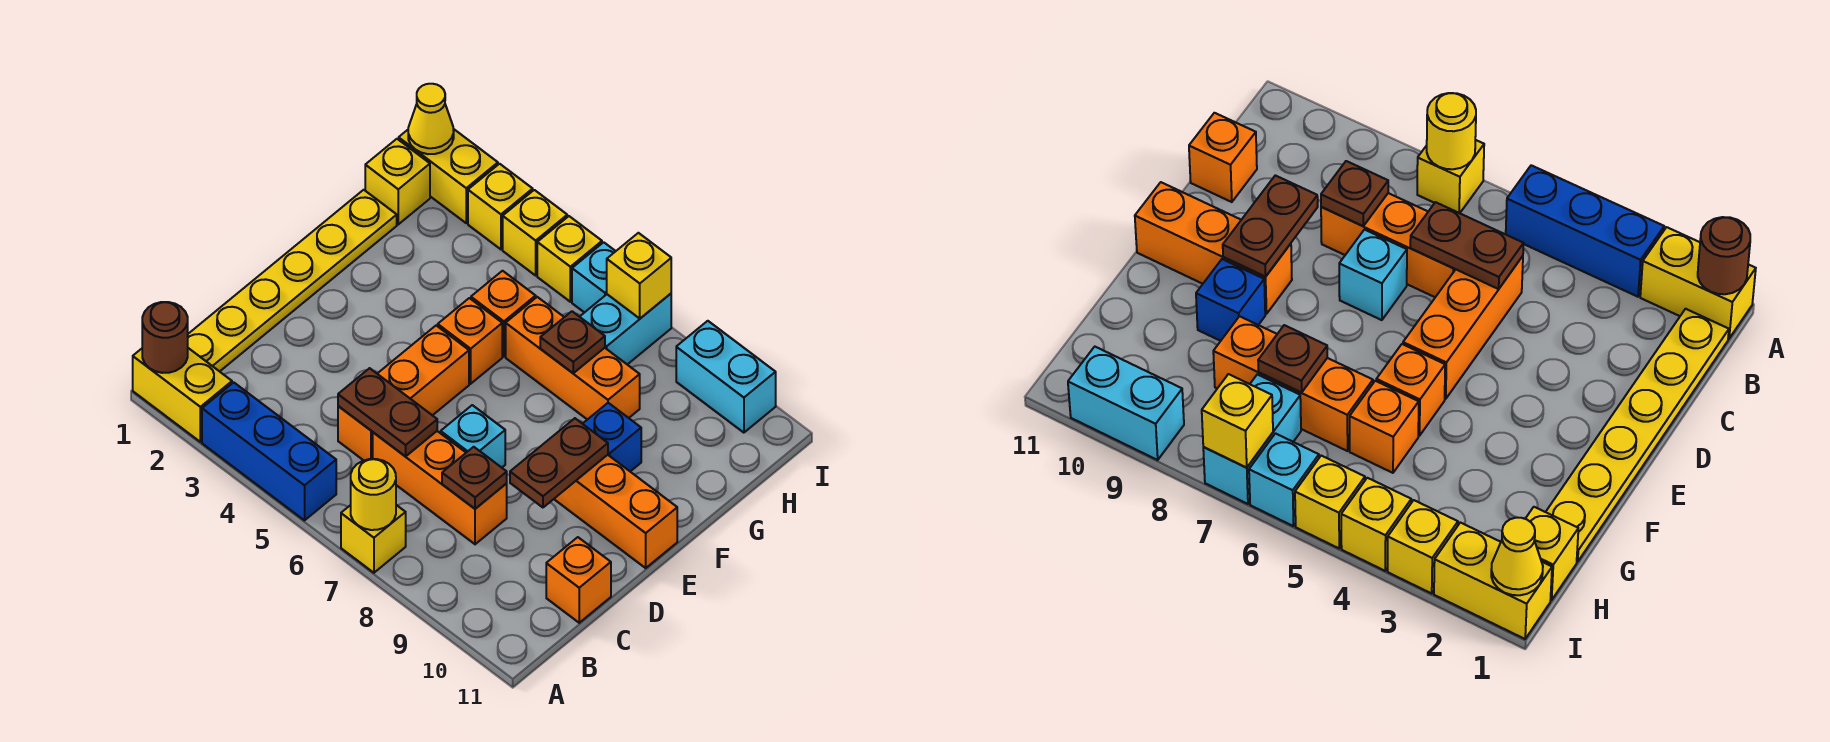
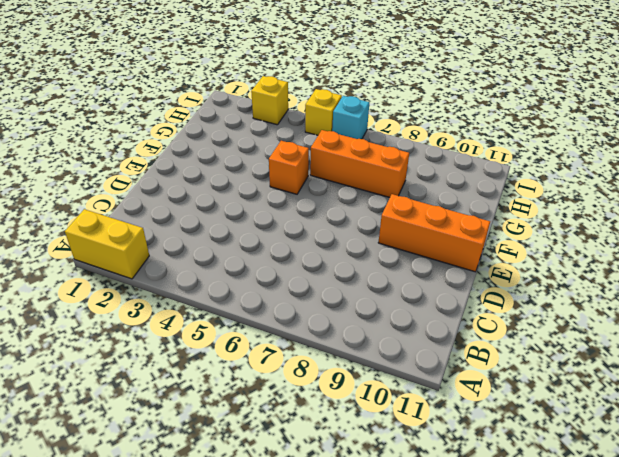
none -> blue brick A3:A5 level 1
none -> yellow brick A7 level 1
none -> yellow plate B1:G1 level 1

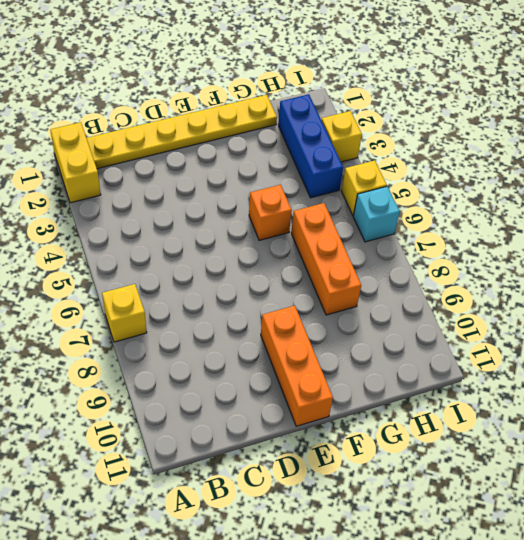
blue brick H2:H4 level 1 -> blue brick A3:A5 level 1
none -> orange brick C5:E5 level 1
none -> orange brick C6:C8 level 1
none -> orange brick C11 level 1

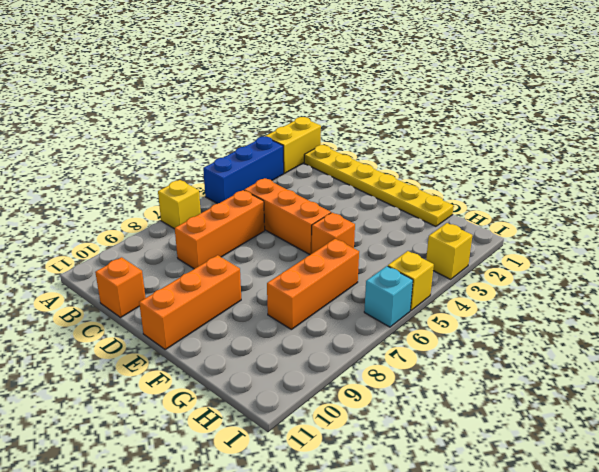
none -> cyan brick D7 level 1
none -> blue brick F9 level 1
none -> orange brick G5 level 1

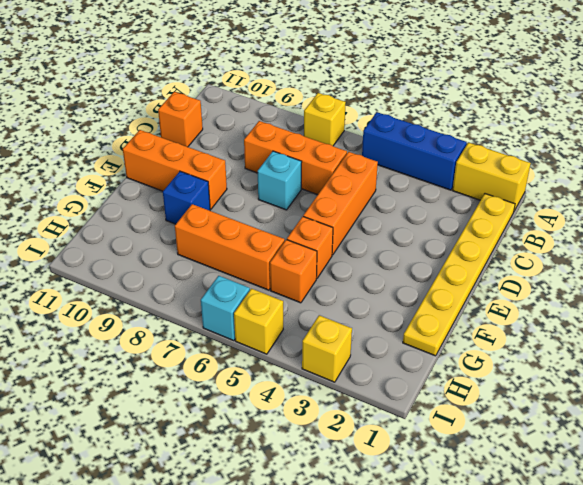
none -> yellow brick H1 level 1
none -> cyan brick H7:I7 level 1
none -> yellow brick I1:I2 level 1

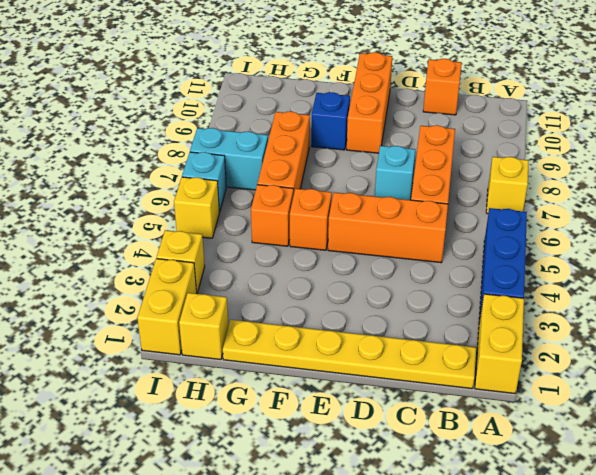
none -> yellow brick I4 level 1
none -> cyan brick I9:I10 level 1
none -> brown round brick A1 level 2

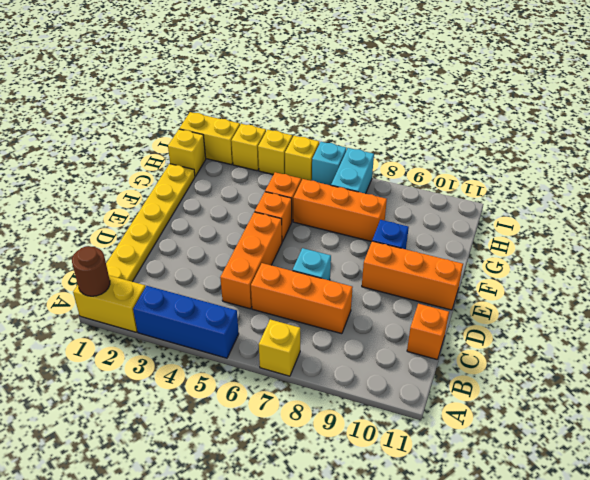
none -> cyan brick I9:I10 level 1
none -> yellow round brick A7 level 2
none -> brown plate C5:C6 level 2

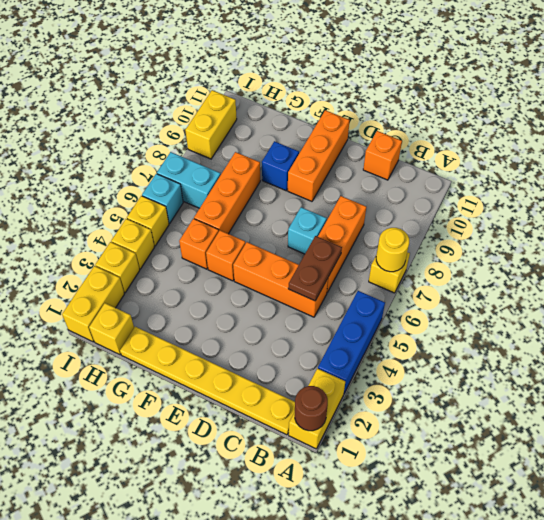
yellow brick I9:I10 level 1 -> cyan brick I9:I10 level 1
none -> brown plate C8 level 2
none -> brown plate D9:E9 level 2
none -> brown plate G7 level 2

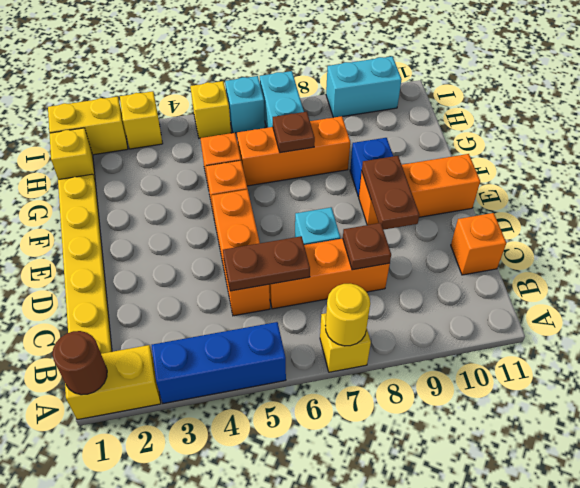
none -> yellow brick I4 level 1
none -> yellow cone I1 level 2
none -> yellow brick I7 level 2

